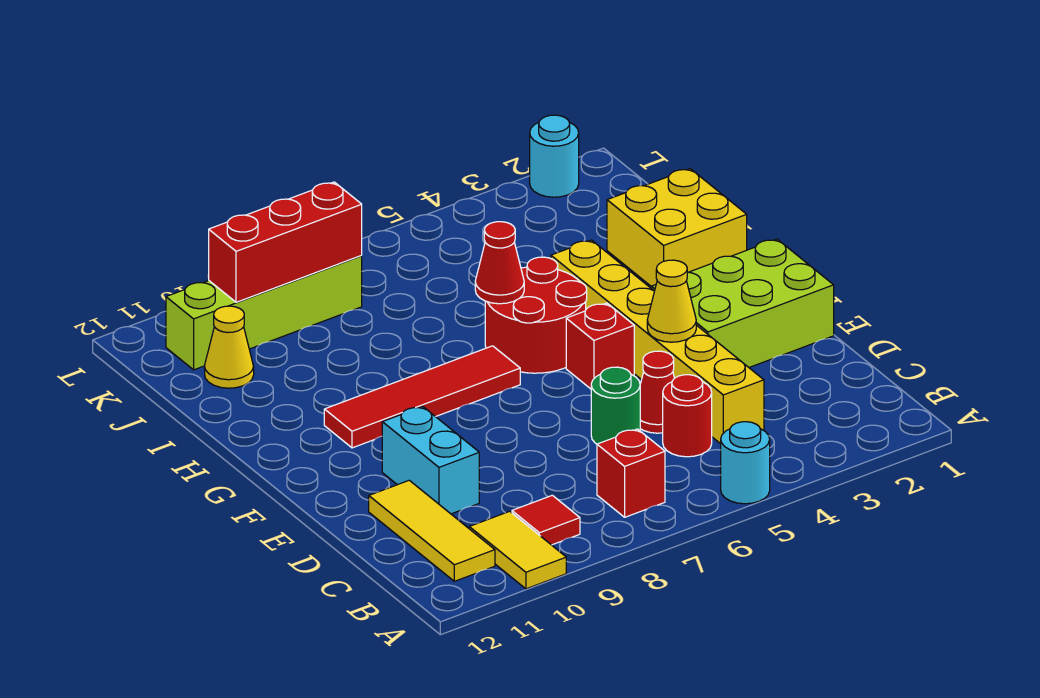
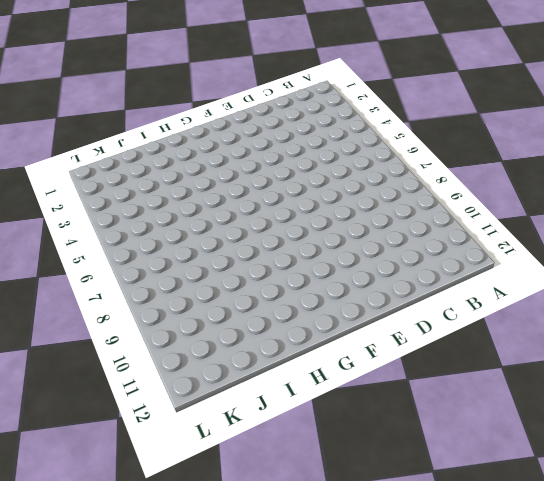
none -> cyan round brick A5 level 1
none -> yellow tile A10:B10 level 1
none -> red brick B7 level 1

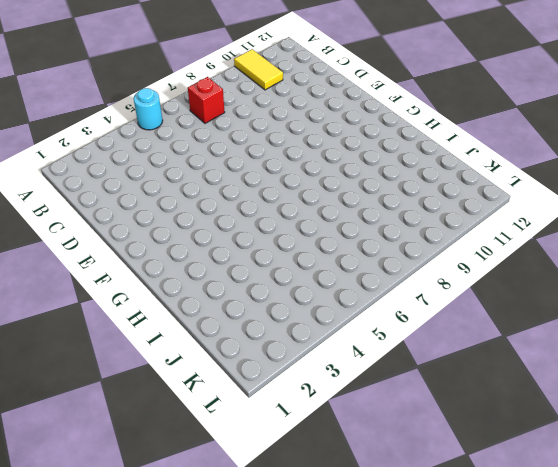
none -> red tile B9 level 1
none -> yellow tile B11:D11 level 1
none -> yellow brick C4:H4 level 1

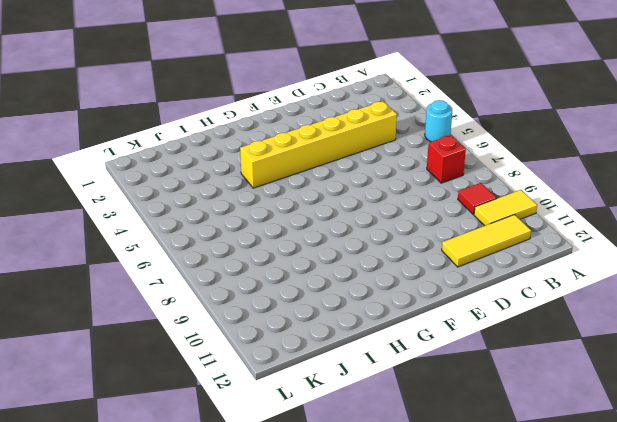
none -> red round brick C5 level 1
none -> red cone D5 level 1
none -> green round brick D6 level 1

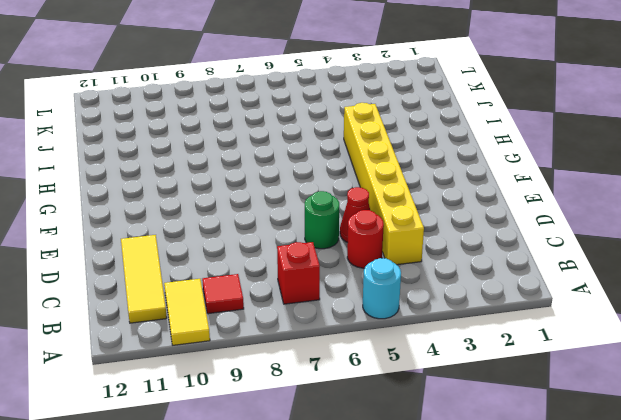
none -> cyan brick D10:E10 level 1
none -> lime brick E1:F3 level 1
none -> red brick F5 level 1

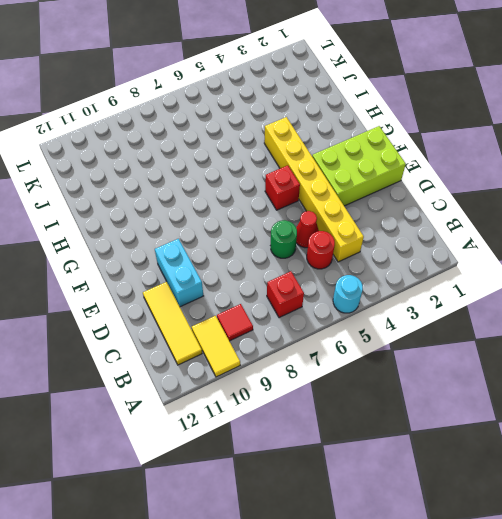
none -> red round brick G5:H6 level 1
none -> red tile G7:G10 level 1
none -> yellow brick H1:I2 level 1

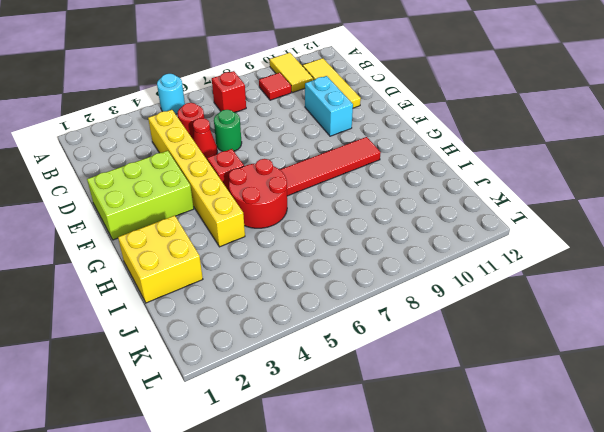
none -> yellow cone J11 level 1
none -> lime brick K8:K11 level 1
none -> cyan round brick L2 level 1

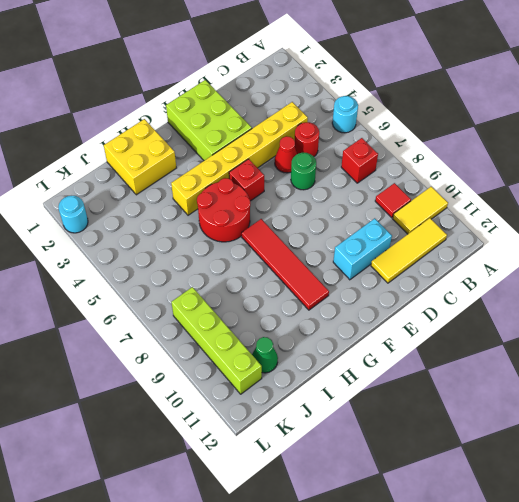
green cone J11 level 1 -> yellow cone J11 level 1
none -> yellow cone E4 level 2
none -> red cone H6 level 2
none -> red brick K8:K10 level 2

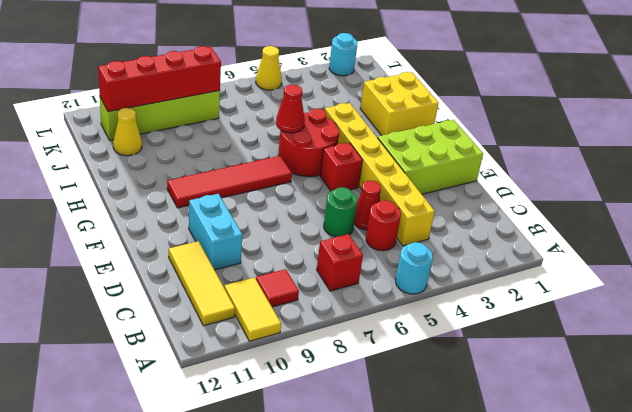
red brick K8:K11 level 2 -> red brick K8:K10 level 2
yellow cone L5 level 1 -> yellow cone E4 level 2

